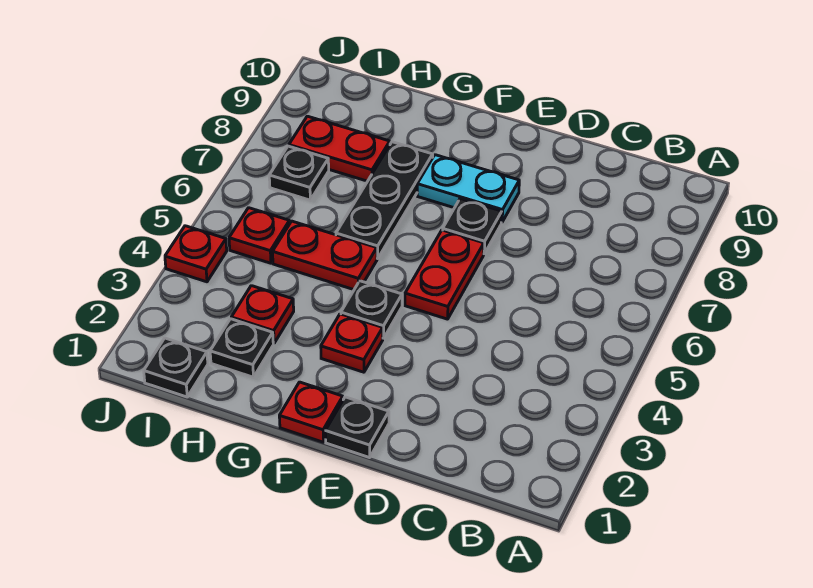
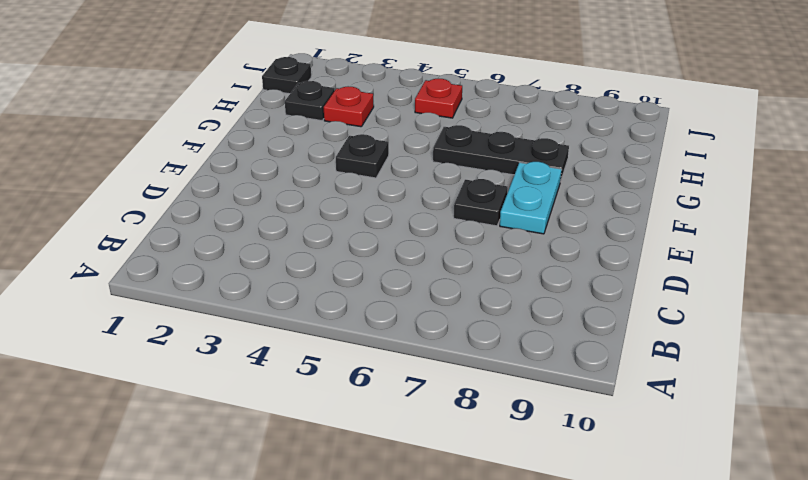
none -> black plate E1 level 1
none -> red plate E5:E6 level 1
none -> red plate F1 level 1

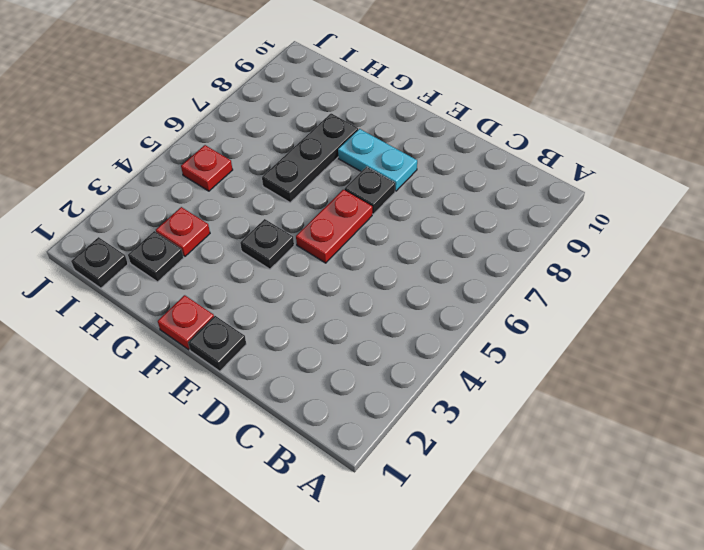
none -> red plate F3 level 1
none -> red plate G5:H5 level 1
none -> red plate H8:I8 level 1

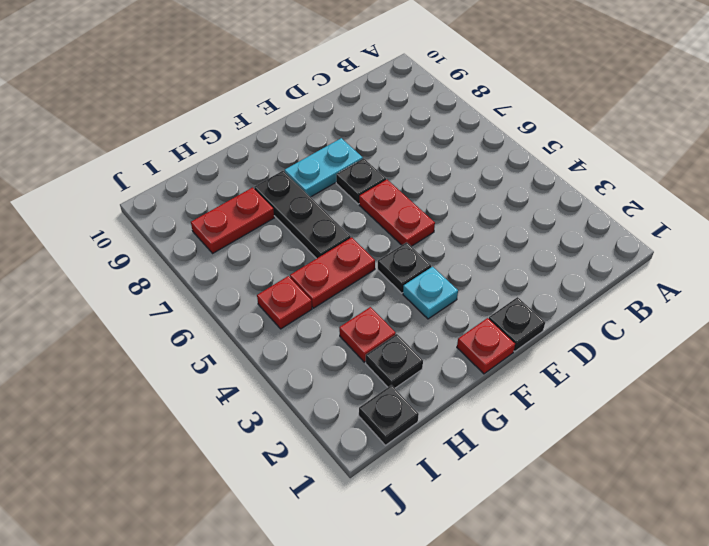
cyan plate F3 level 1 -> red plate F3 level 1
none -> black plate I7 level 1
none -> red plate J4 level 1

